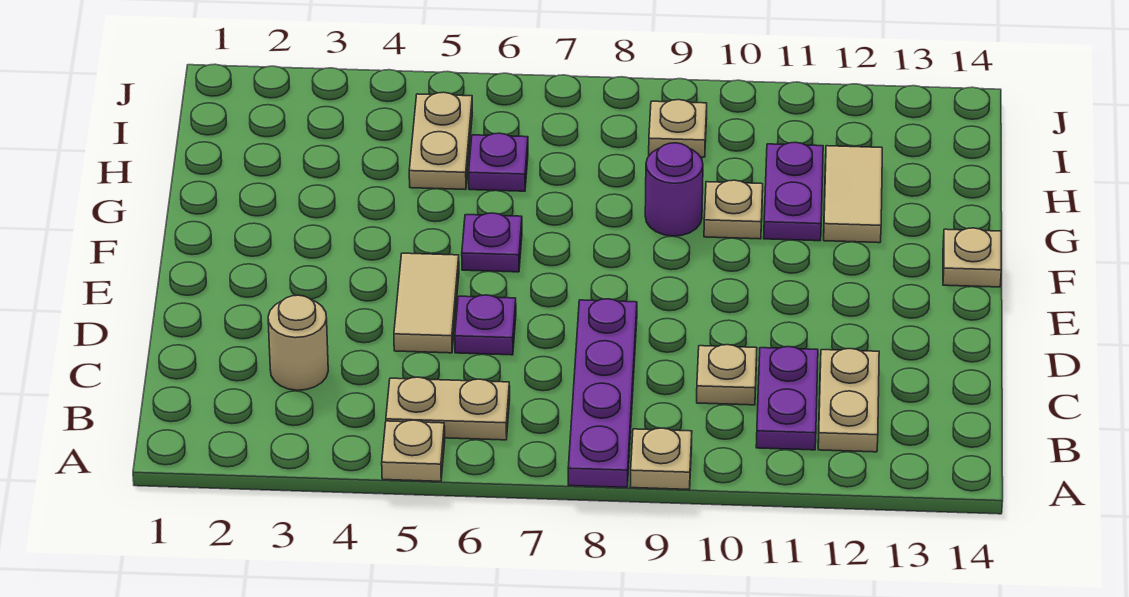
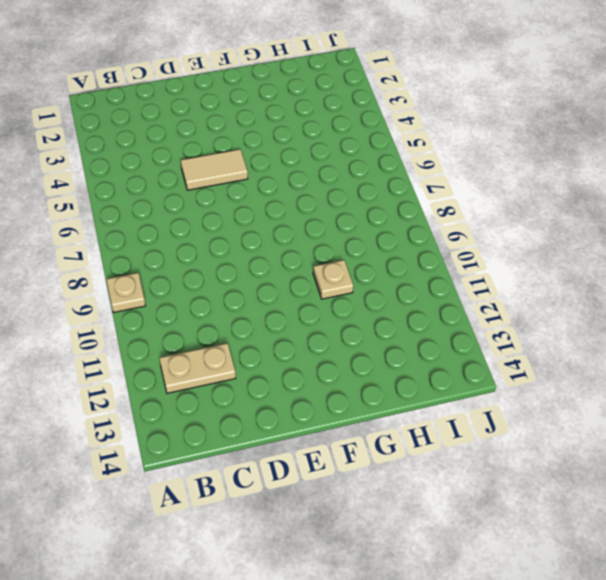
none -> tan plate A5 level 1
none -> purple plate A8:D8 level 1
none -> tan plate B5:B6 level 1

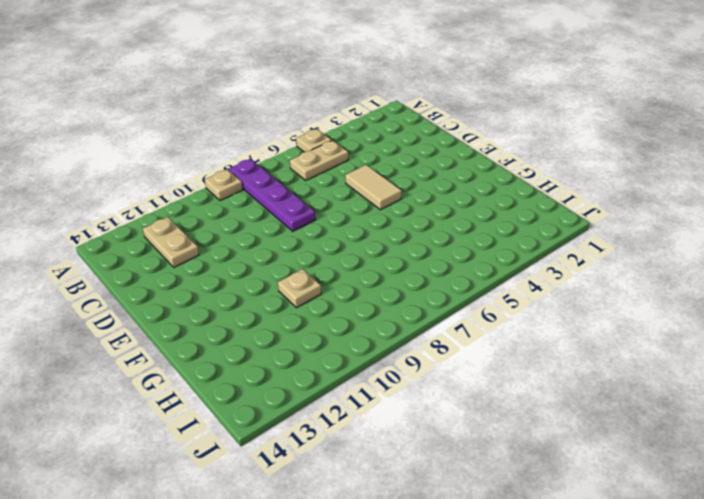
none -> purple plate B11:C11 level 1
none -> tan round brick C3 level 1
none -> tan plate C10 level 1

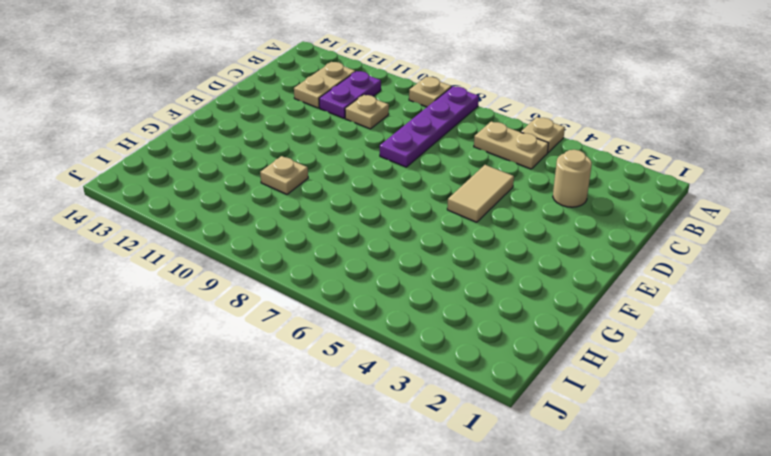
none -> purple plate D6 level 1
none -> purple plate F6 level 1
none -> tan plate F14 level 1

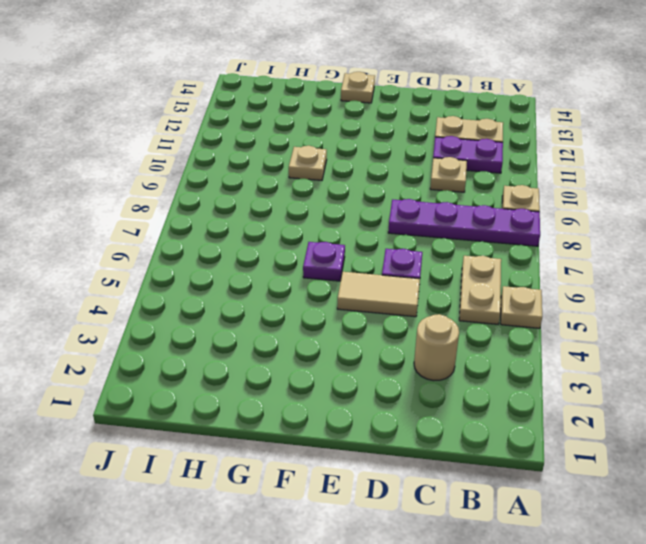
none -> purple round brick G9 level 1
none -> purple plate G11:H11 level 1
none -> tan tile G12:H12 level 1

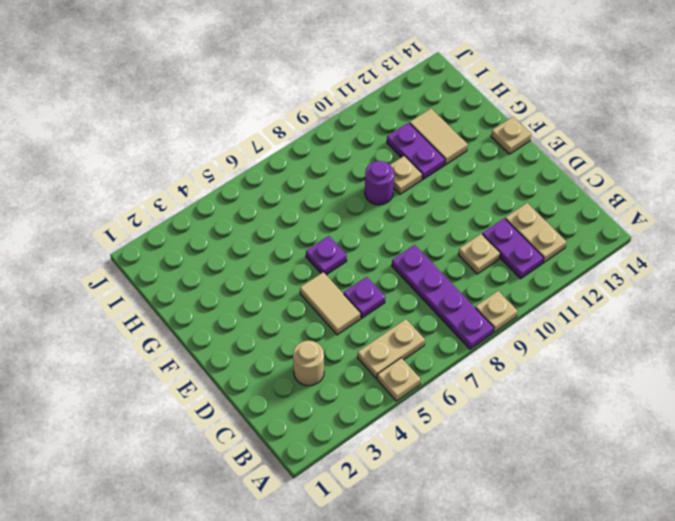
none -> tan plate H5:I5 level 1
none -> purple plate H6 level 1
none -> tan plate I9 level 1

